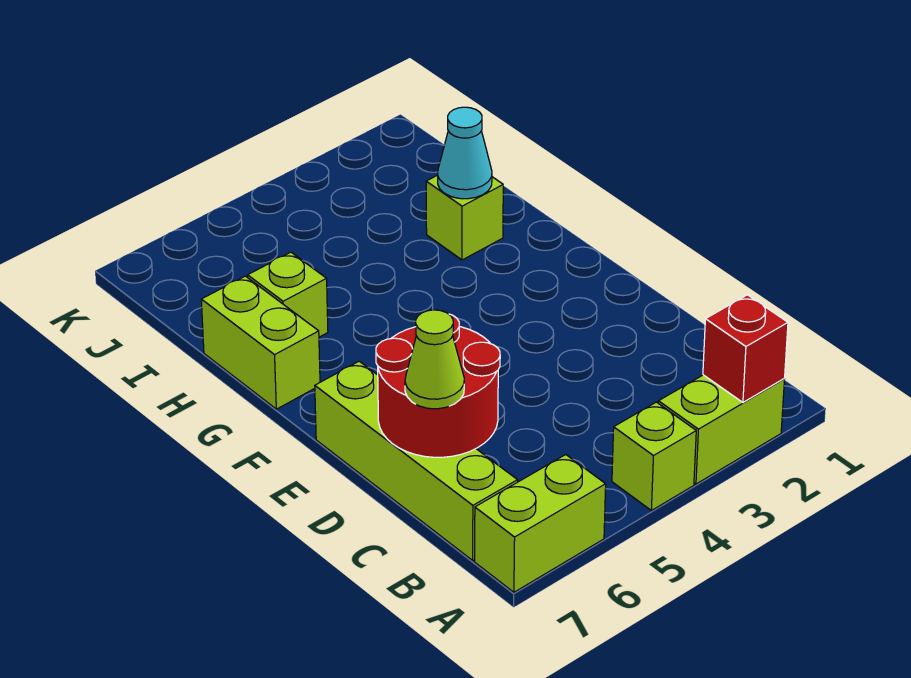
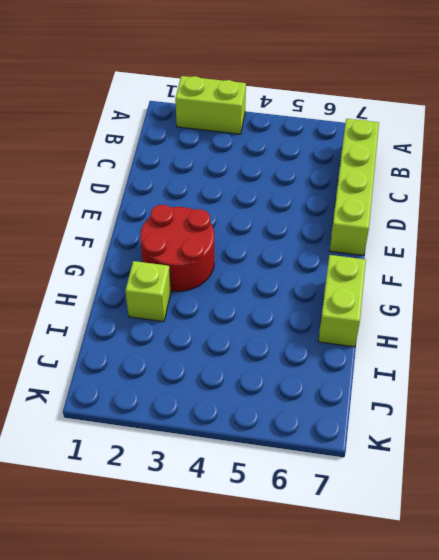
red round brick F2:G3 level 1 -> red round brick C6:D7 level 2
none -> lime brick A4 level 1
none -> lime brick A6:A7 level 1

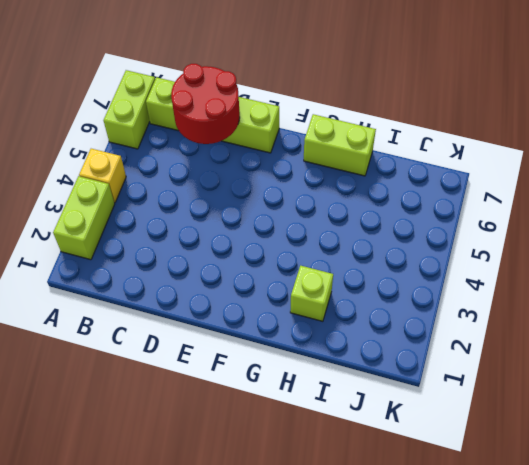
yellow brick A4 level 1 -> lime brick A4 level 1
none -> lime brick H6 level 1
none -> red brick A2 level 2

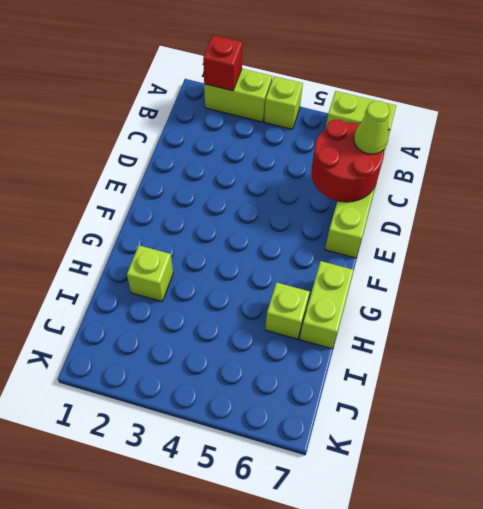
none -> cyan cone H2 level 2

